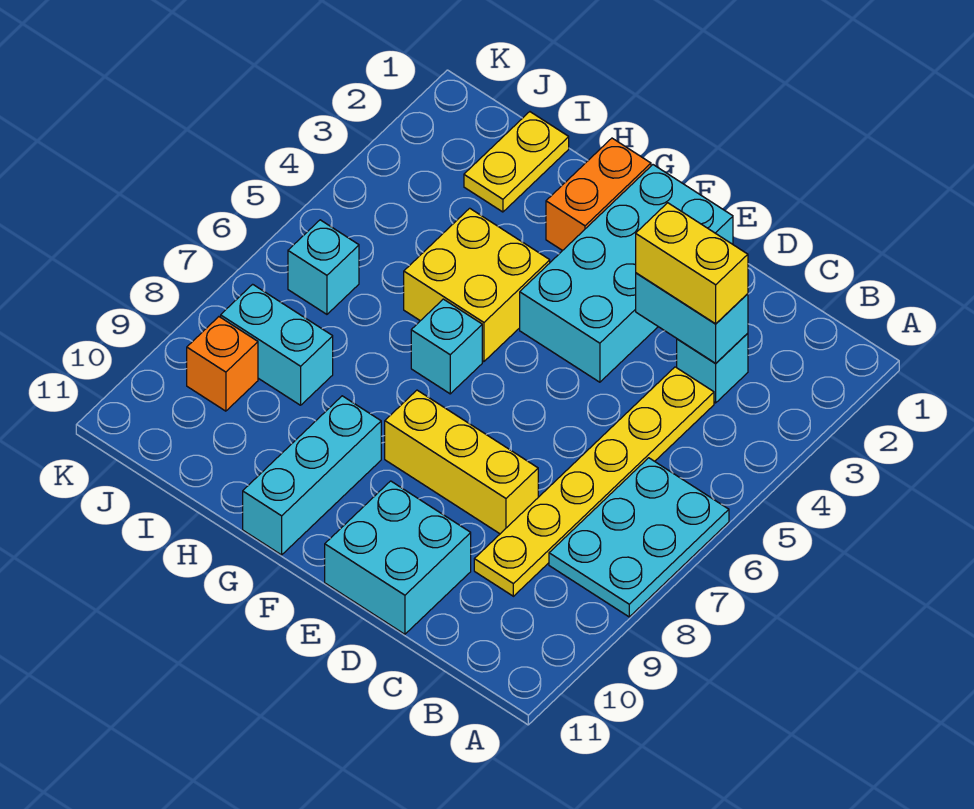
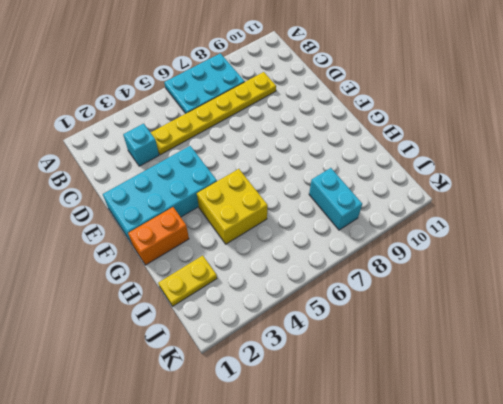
none -> yellow brick D8:F8 level 1
none -> cyan brick D10:E11 level 1
none -> cyan brick G6 level 1

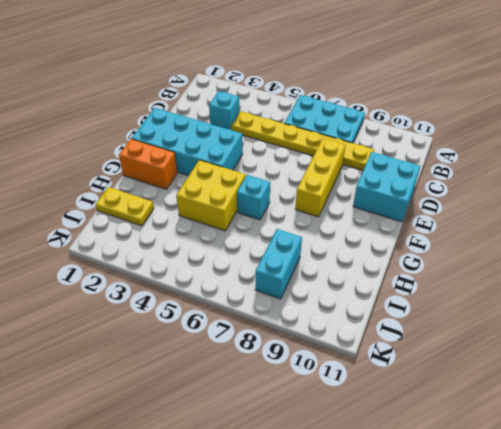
none -> cyan brick G9:G11 level 1
none -> cyan brick J6 level 1
none -> orange brick J9 level 1

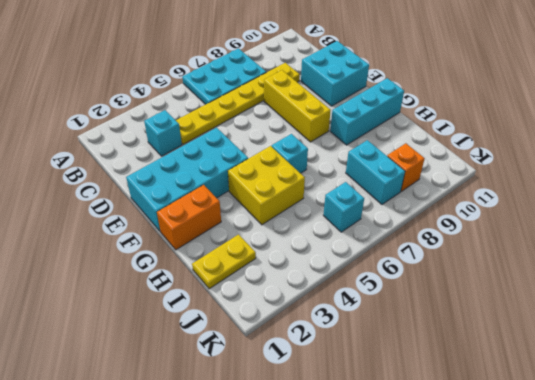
none -> cyan brick C3:D3 level 2
none -> yellow brick C3:D3 level 3

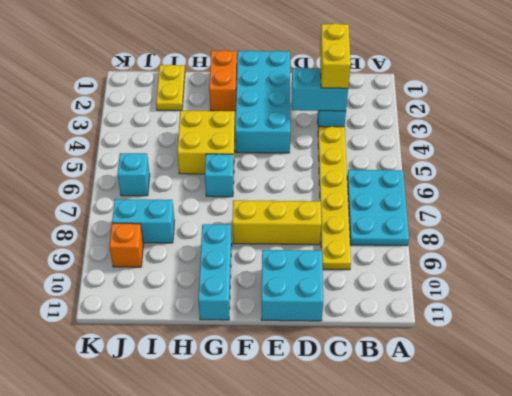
yellow brick C2:C3 level 3 -> yellow brick C3:D3 level 3

